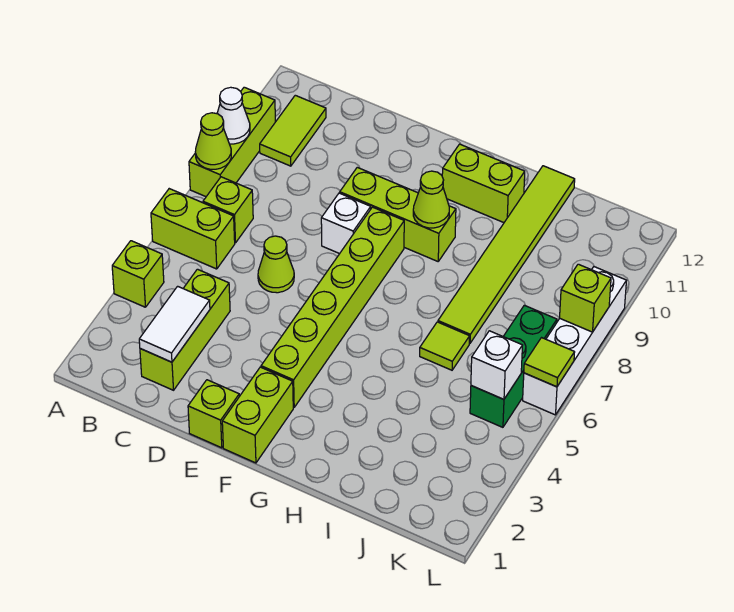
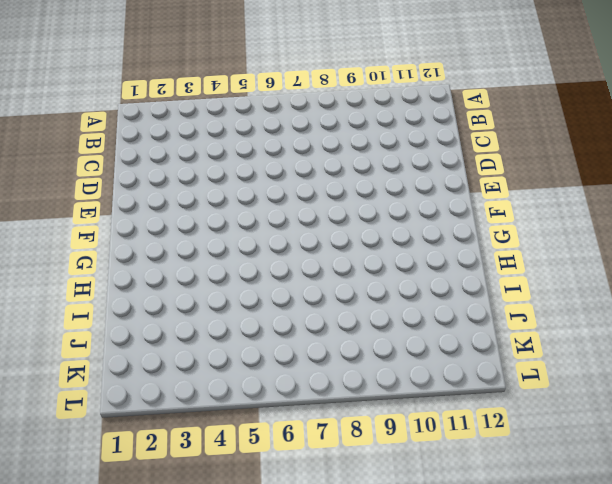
none -> lime brick A4 level 1
none -> lime brick A6:B6 level 1
none -> lime brick A8:A10 level 1

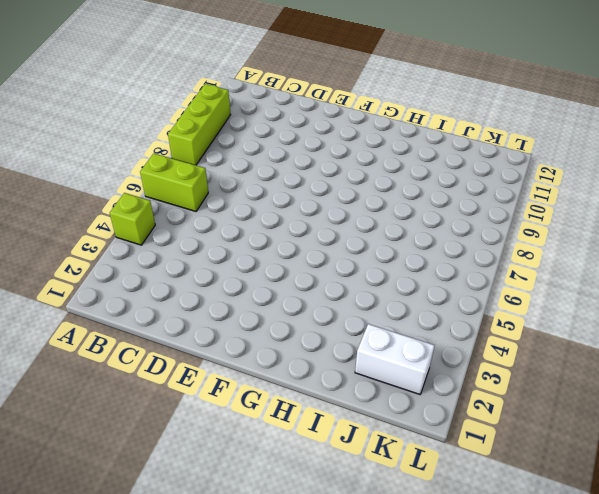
white brick J2:K2 level 1 -> none
none -> lime brick B7 level 1
none -> lime tile B10:B11 level 1
none -> lime brick C2:C4 level 1

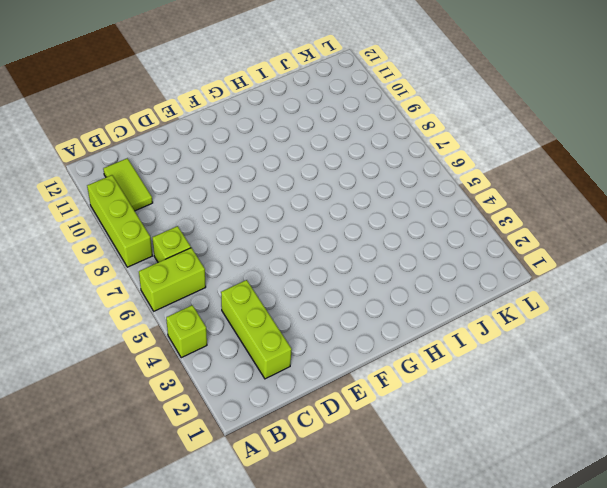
none -> lime cone D6 level 1
none -> lime brick E1 level 1
none -> white brick E8 level 1

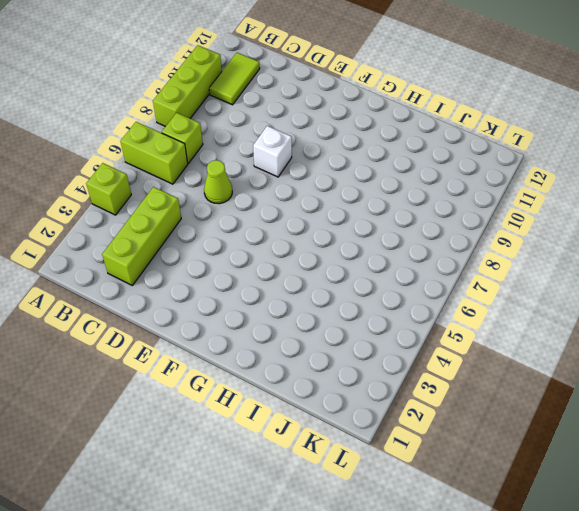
none -> lime brick E1 level 1
none -> lime brick E9:G9 level 1
none -> lime brick F1:F2 level 1

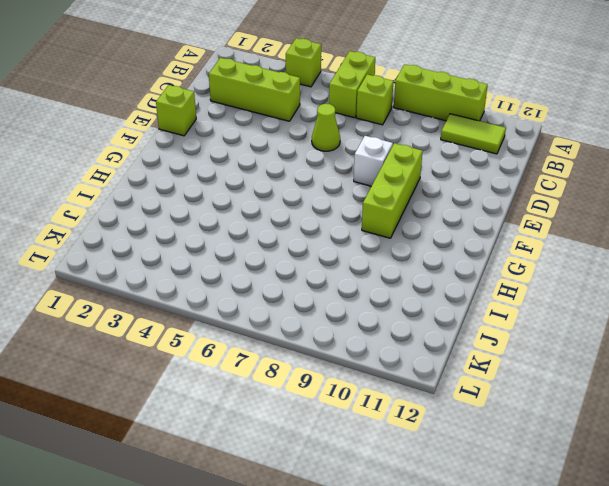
none -> lime brick F1:F2 level 1
none -> lime brick F3:F8 level 1
none -> lime brick G11:H11 level 1

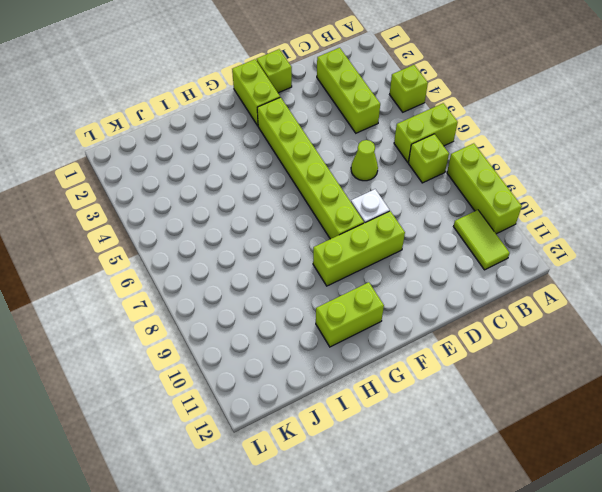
none -> lime tile I6 level 1
none -> lime tile I7:I12 level 1
none -> green brick K5:K7 level 1

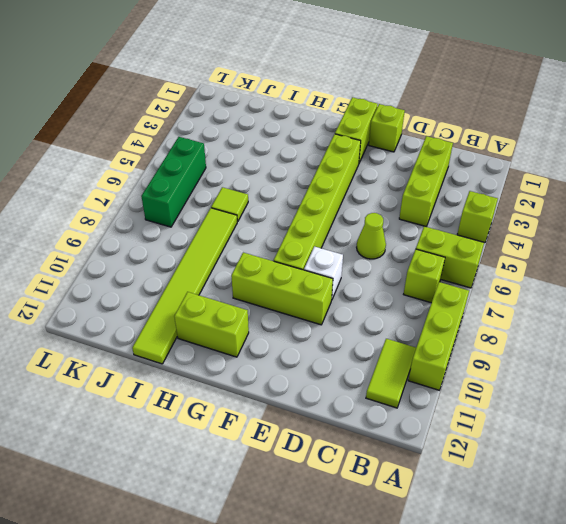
none -> white brick L6:L9 level 1
none -> lime cone A8 level 2
none -> white cone A9 level 2

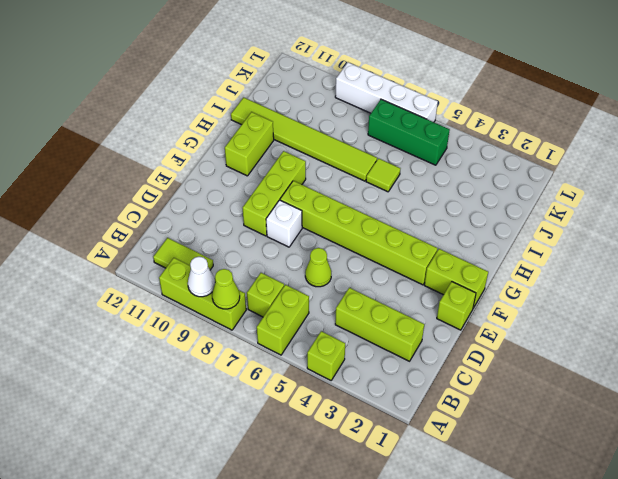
none -> white tile C2:C3 level 2
none -> lime cone G9 level 2
none -> white brick K5 level 2

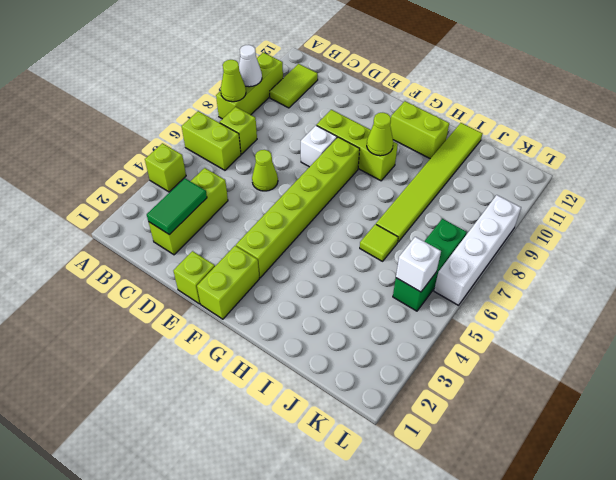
green tile C2:C3 level 2 -> white tile C2:C3 level 2
none -> lime tile L6 level 2
none -> lime brick L8 level 2

